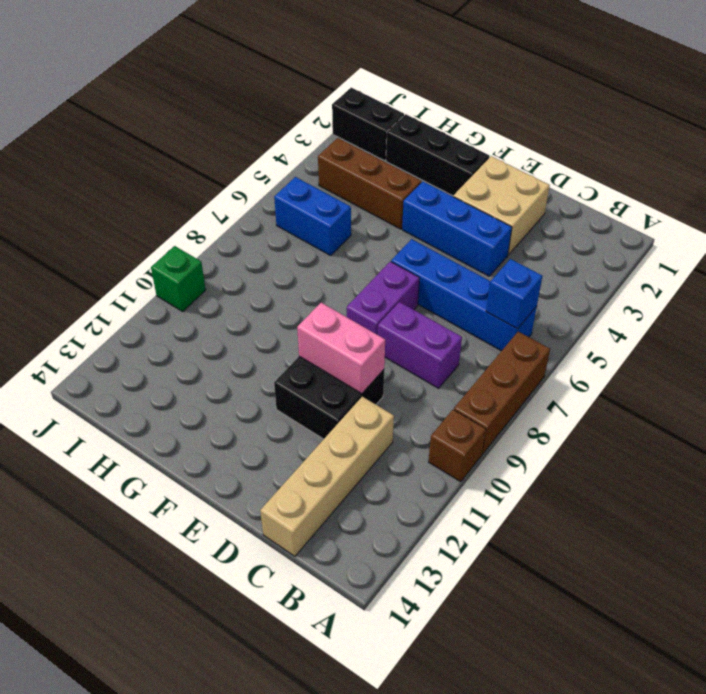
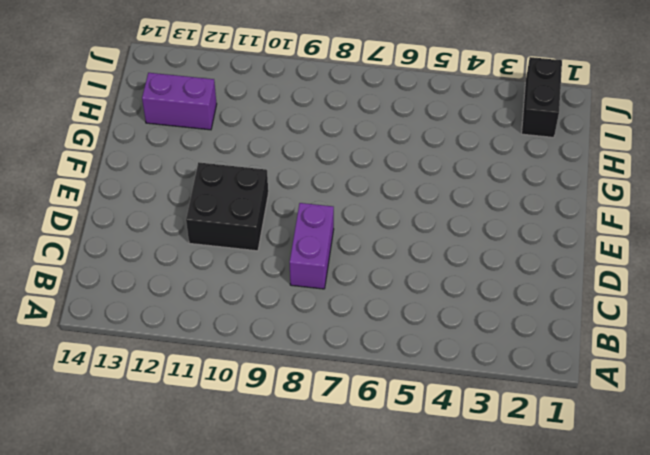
purple brick H12:H13 level 1 -> purple brick E7:E8 level 1
none -> brown brick A7:A9 level 1
none -> brown brick A10 level 1
none -> blue brick B6:E6 level 1

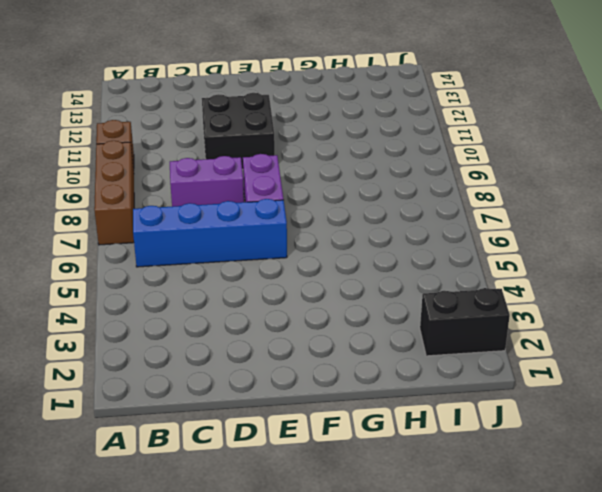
none -> tan brick C11:C14 level 1
none -> tan brick D2:E3 level 1
none -> blue brick D4:F4 level 1

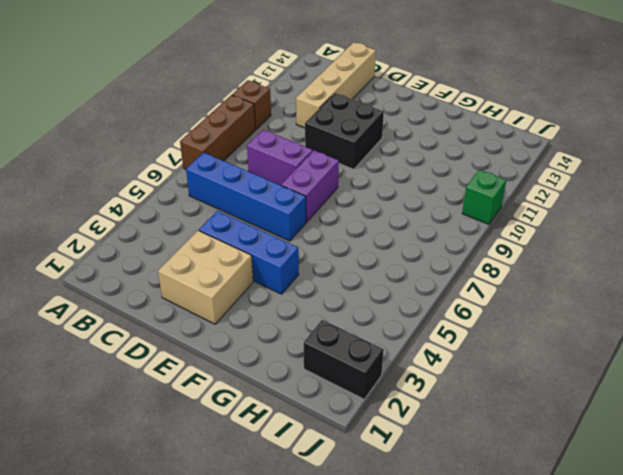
none -> black brick F2:H2 level 1
none -> brown brick G4:I4 level 1
none -> blue brick H6:I6 level 1

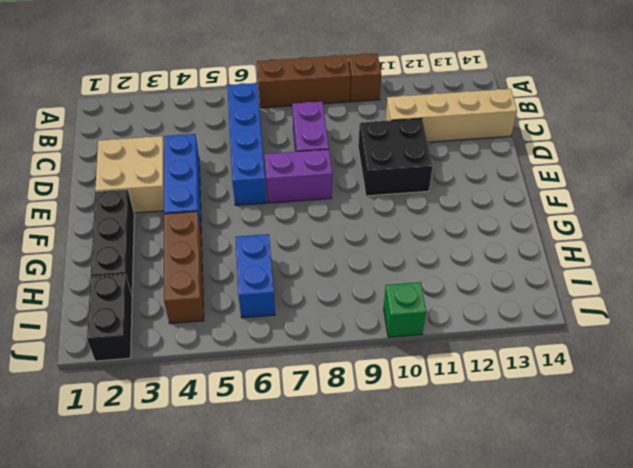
none -> blue brick B6 level 2
none -> pink brick D10:E10 level 2

